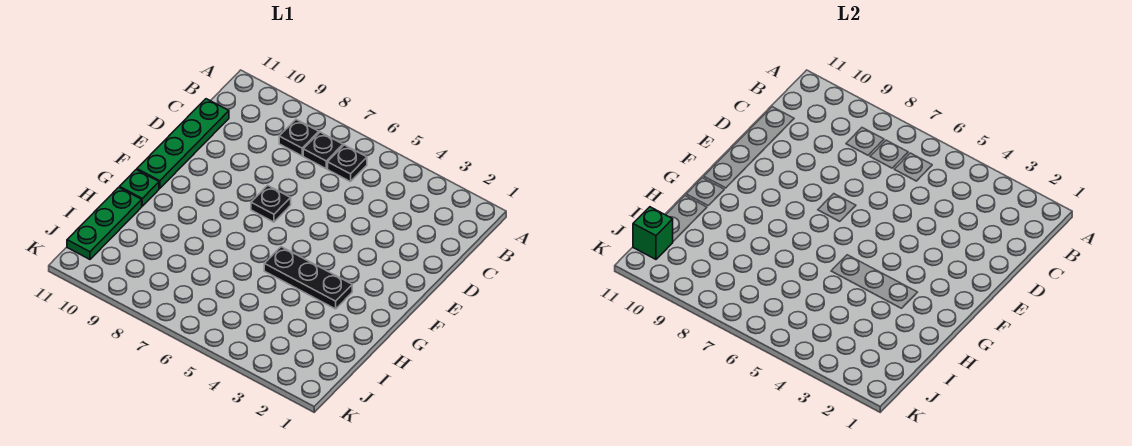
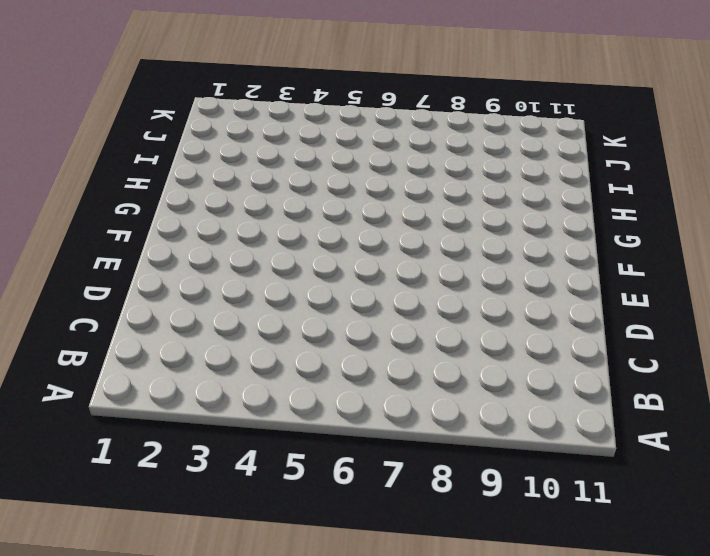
none -> black plate B6 level 1
none -> black plate B7 level 1

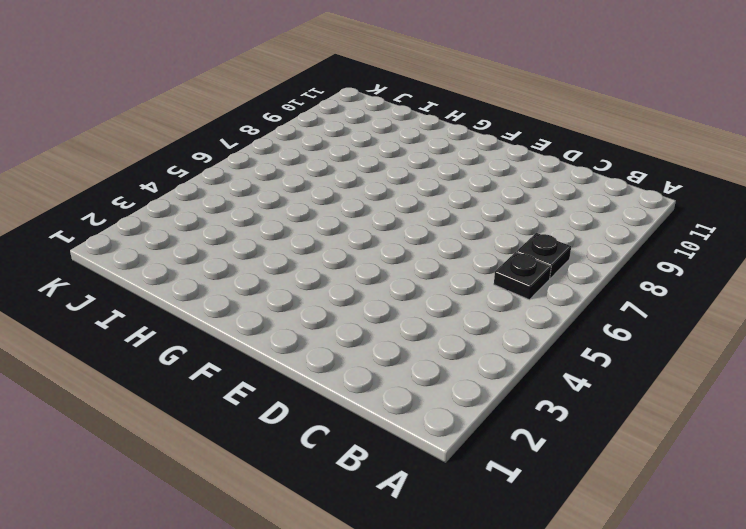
none -> black plate B8 level 1
none -> green plate C11:F11 level 1

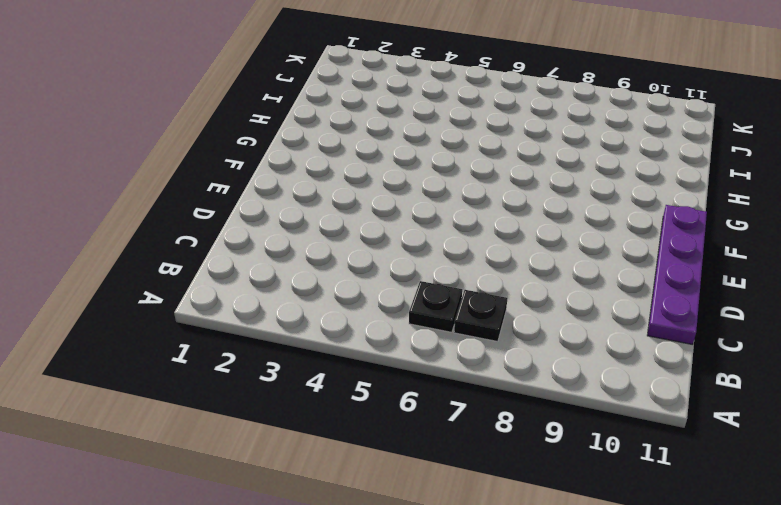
purple plate C11:F11 level 1 -> green plate C11:F11 level 1
none -> black plate B8 level 1
none -> black plate E7 level 1

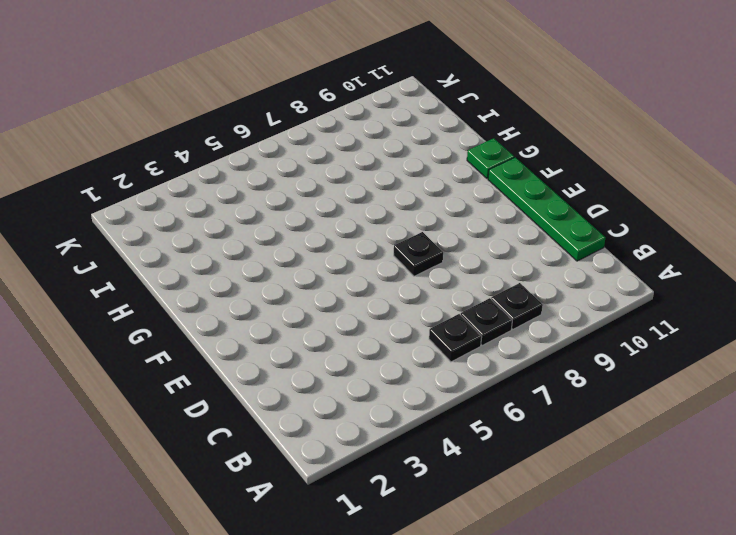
none -> black plate G3:G5 level 1
none -> green plate H11:J11 level 1

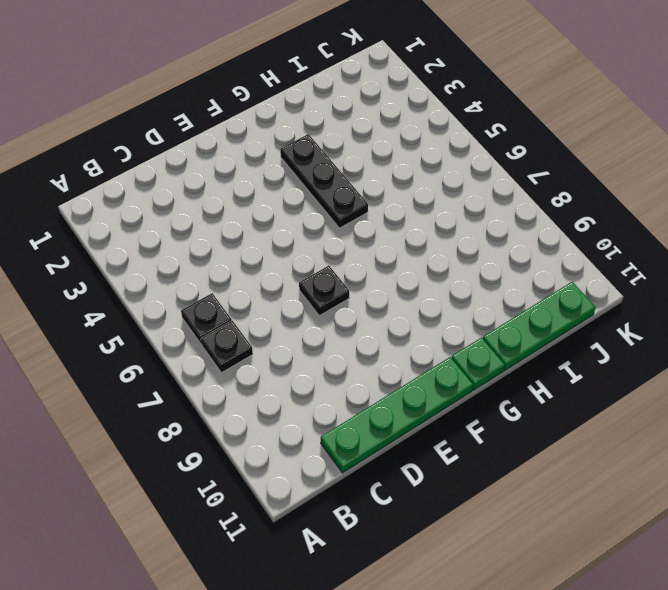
none -> black plate B8 level 1
none -> green brick J11 level 2

